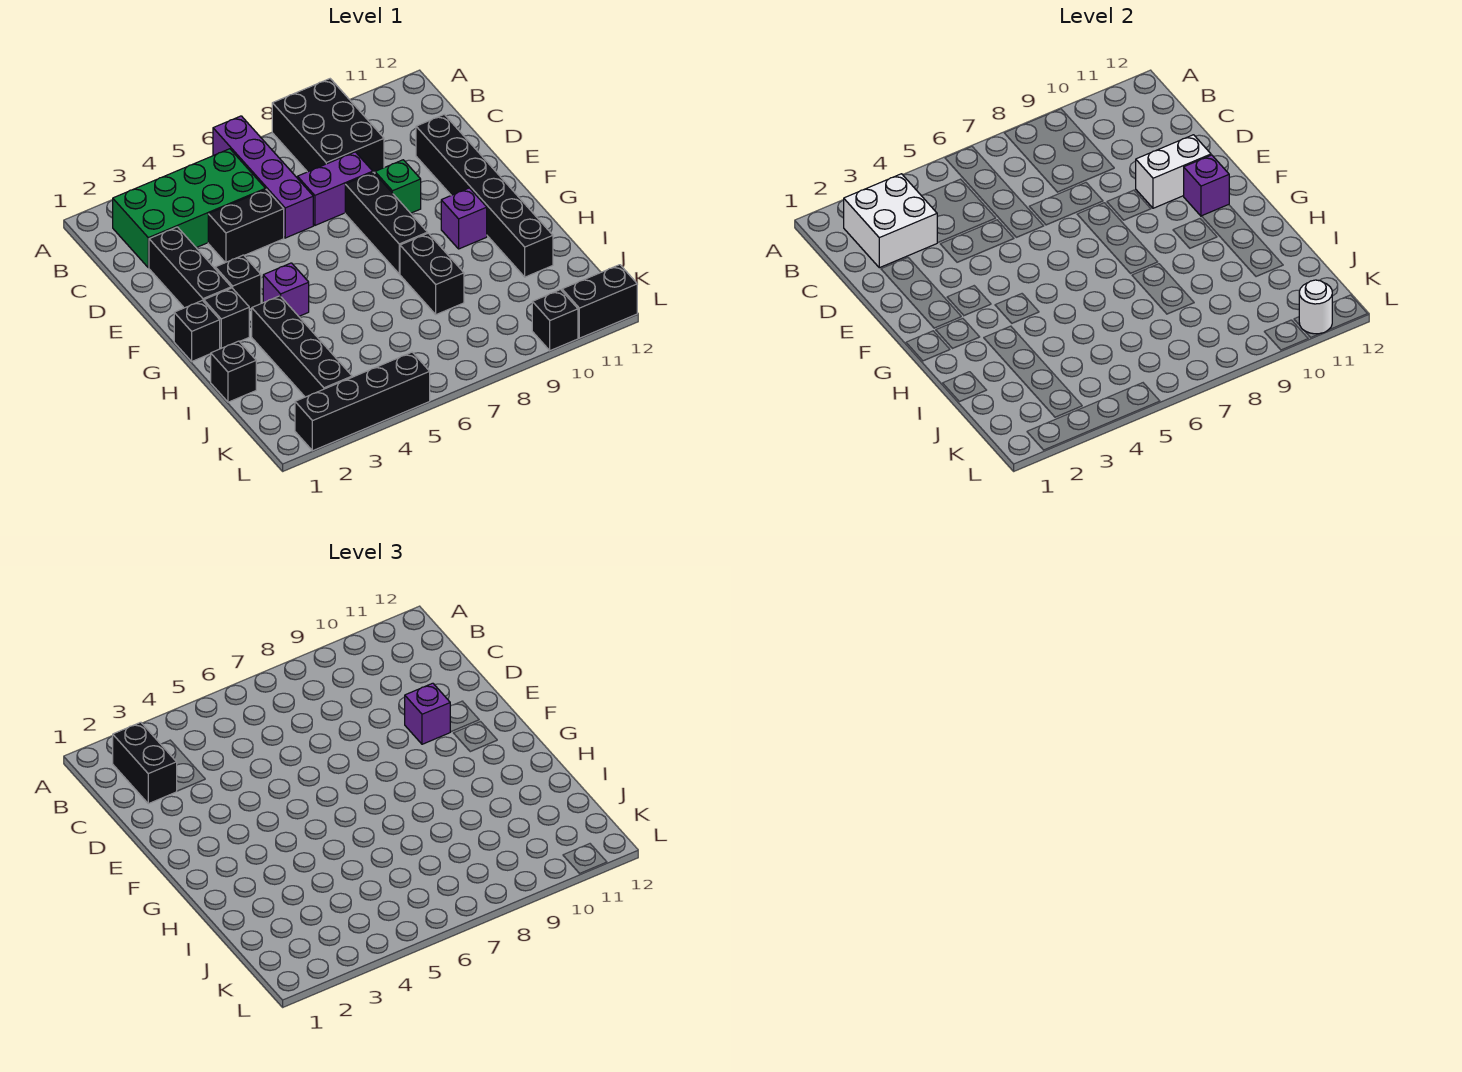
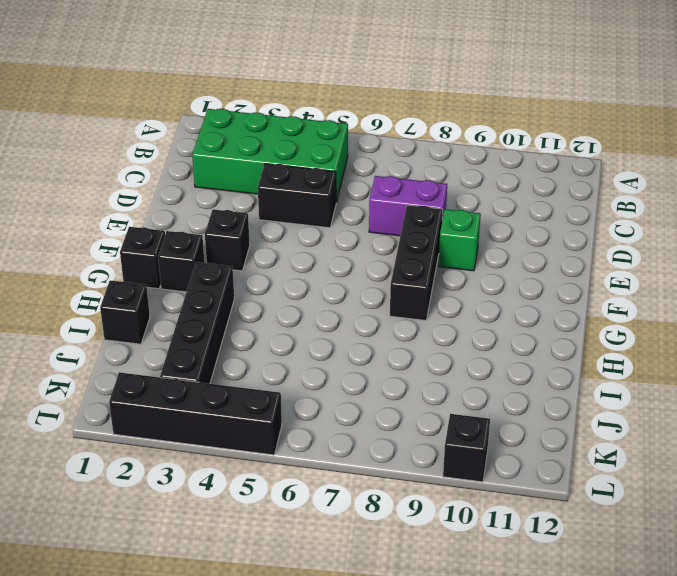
none -> purple brick A6:D6 level 1
none -> black brick A8:C9 level 1
none -> black brick D2:F2 level 1

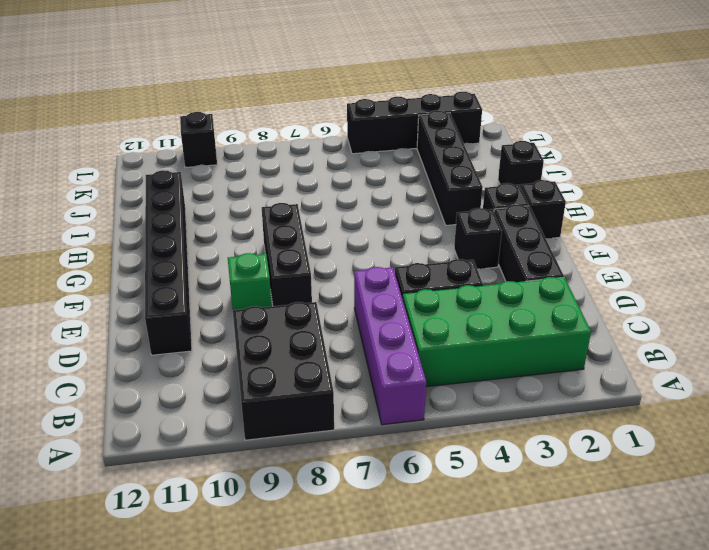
none -> purple brick D7:D8 level 1
none -> purple brick G4 level 1
none -> purple brick G10 level 1

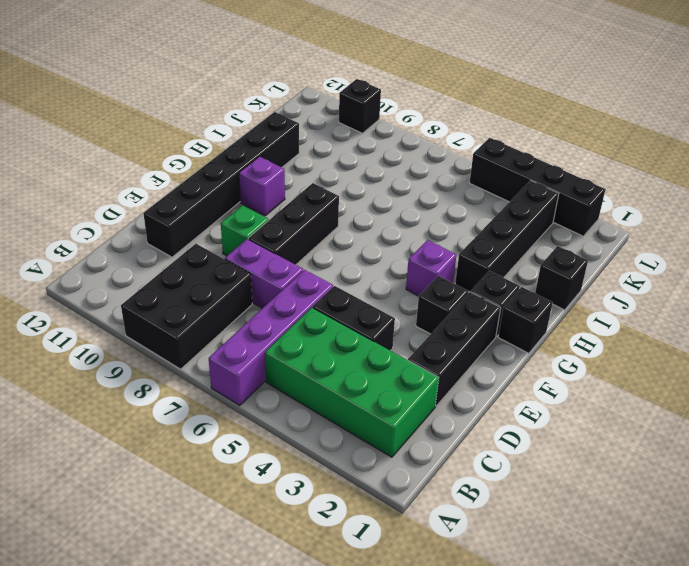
none -> black brick H8:I8 level 1
none -> black brick L11:L12 level 1
none -> white brick B2:C3 level 2

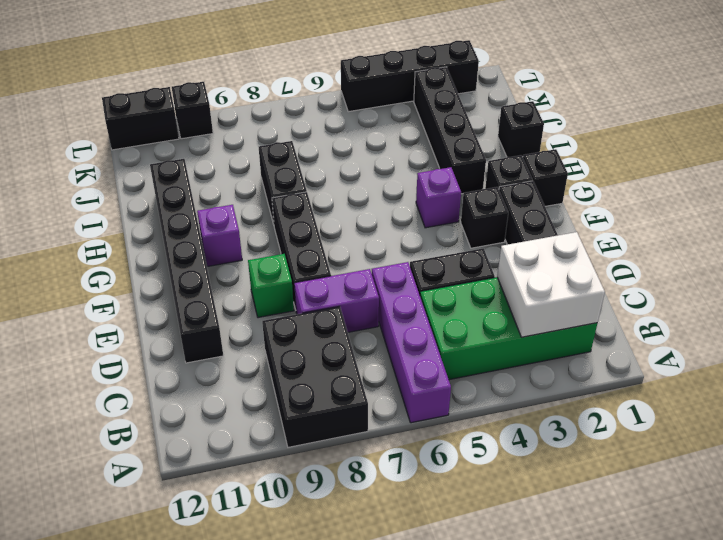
none -> white brick E10:E11 level 2
none -> purple brick F11 level 2
none -> white round brick L11 level 2

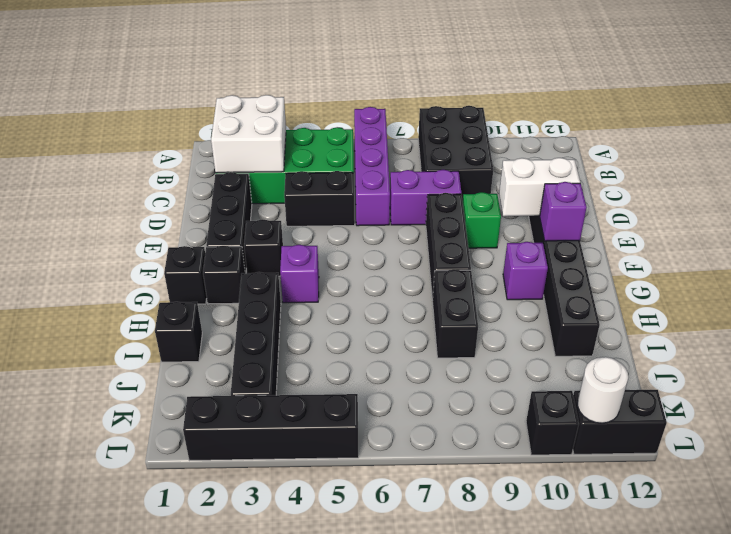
none -> black brick B2:C2 level 3
none -> purple brick E10 level 3

